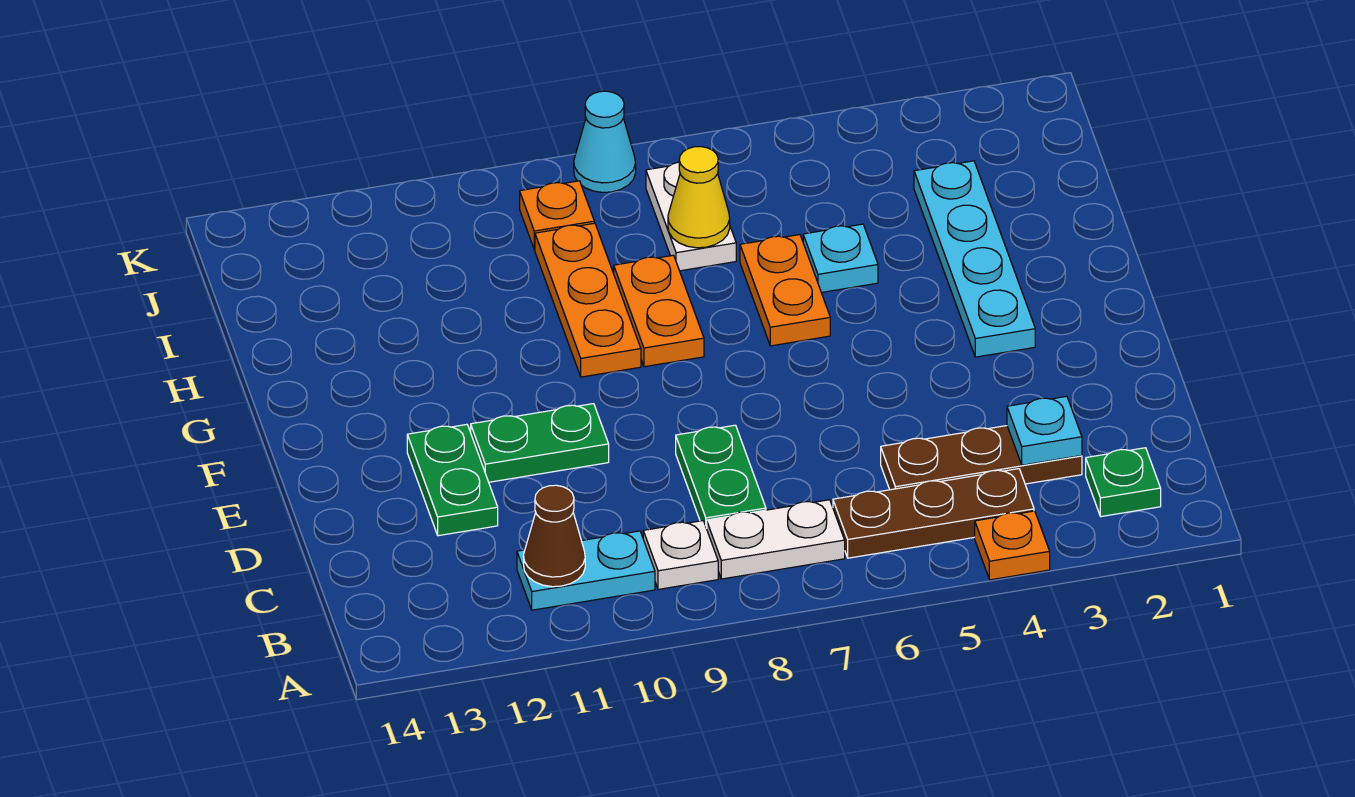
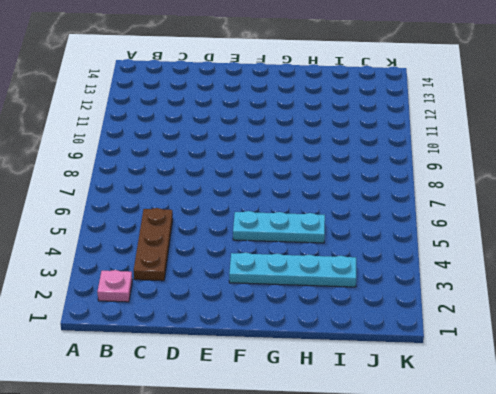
pink plate B2 level 1 -> green plate B2 level 1
cyan plate F5:H5 level 1 -> cyan plate H5 level 1
none -> orange plate A4 level 1
none -> brown plate B4:B6 level 1
none -> white plate B7:B8 level 1

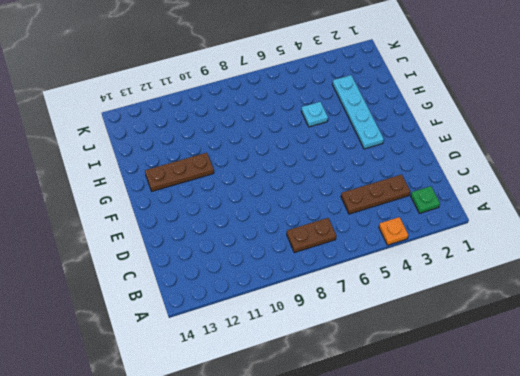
brown plate B7:B8 level 1 -> white plate B7:B8 level 1
brown plate G11:G13 level 1 -> brown plate B4:B6 level 1
none -> white plate B9 level 1
none -> cyan plate B10:B11 level 1
none -> green plate C8:D8 level 1

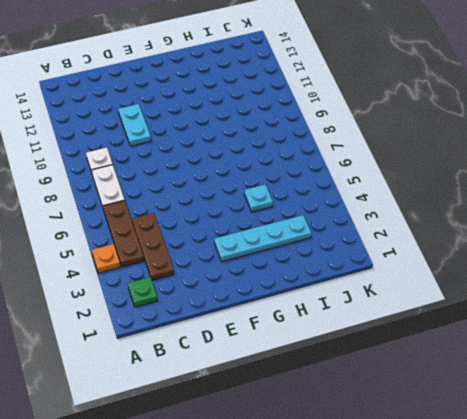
cyan plate D10:D11 level 1 -> cyan plate B10:B11 level 1
none -> green plate C8:D8 level 1
none -> green plate D12:E12 level 1
none -> green plate E10:E11 level 1

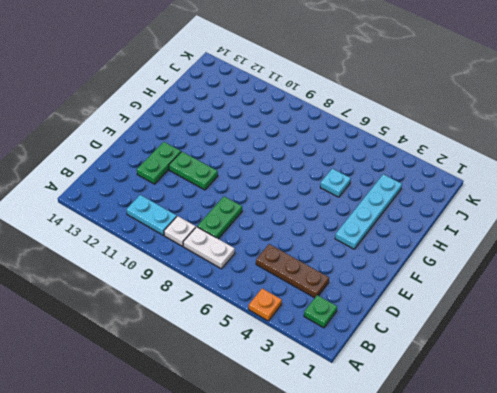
none -> brown plate B4:B6 level 1
none -> orange plate G6:H6 level 1
none -> orange plate G8:H8 level 1

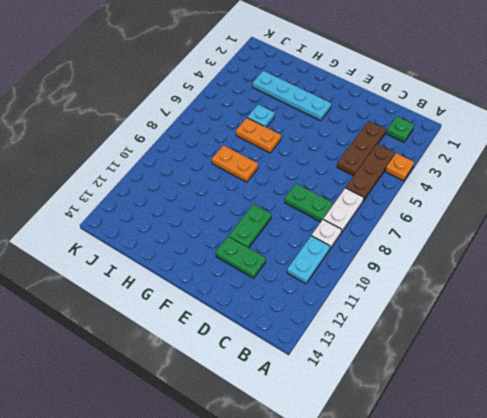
none -> orange plate G9:I9 level 1
none -> white plate I7:J7 level 1
none -> orange plate J9 level 1

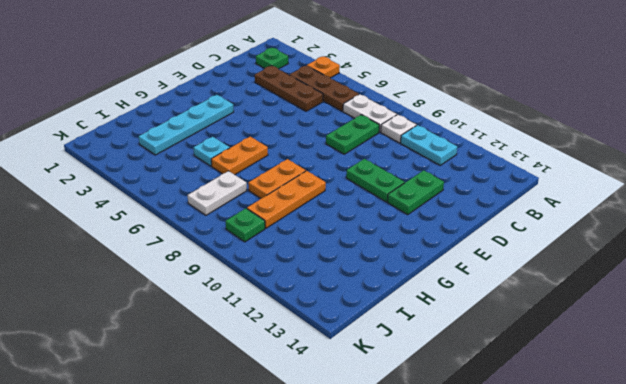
green plate J9 level 1 -> orange plate J9 level 1
none -> cyan cone K8 level 1
none -> brown cone B11 level 2
none -> cyan plate C3 level 2

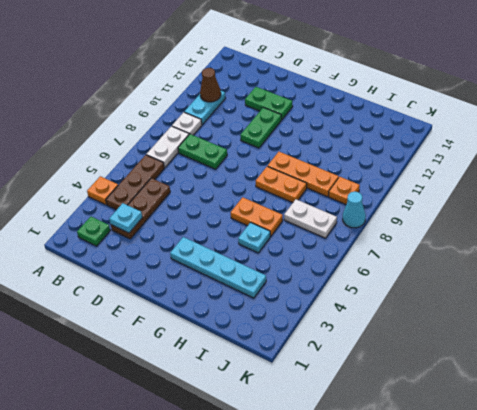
none -> yellow cone I7 level 2

